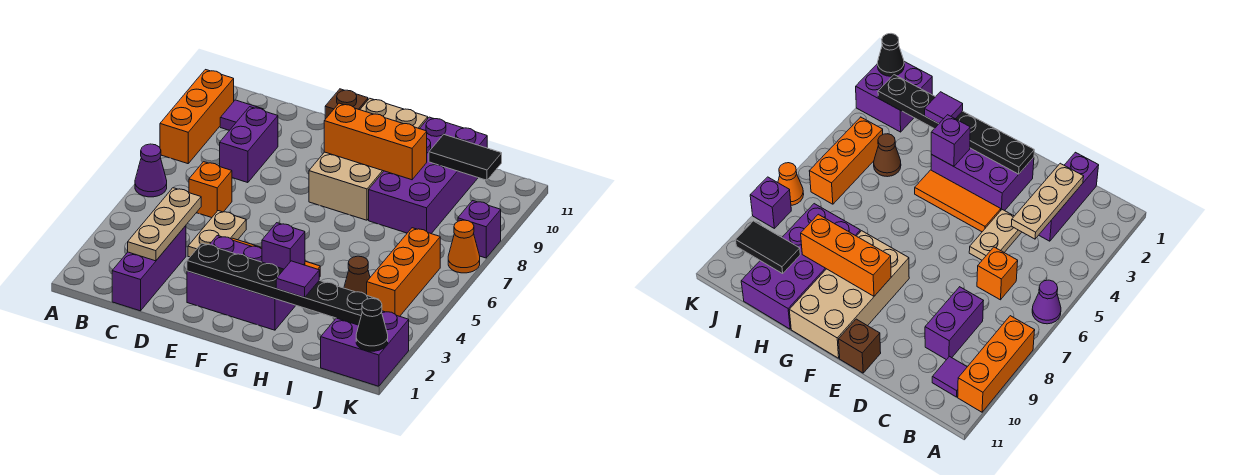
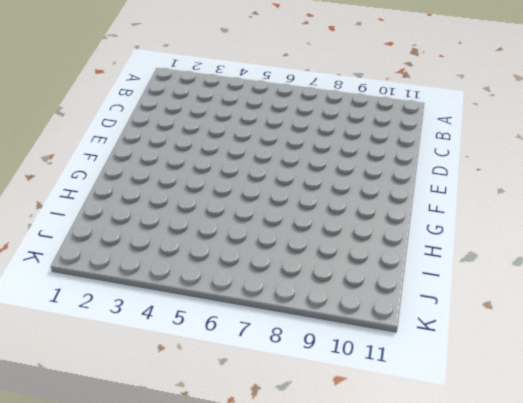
none -> purple cone A6 level 1
none -> orange brick A8:A10 level 1
none -> purple tile B10 level 1

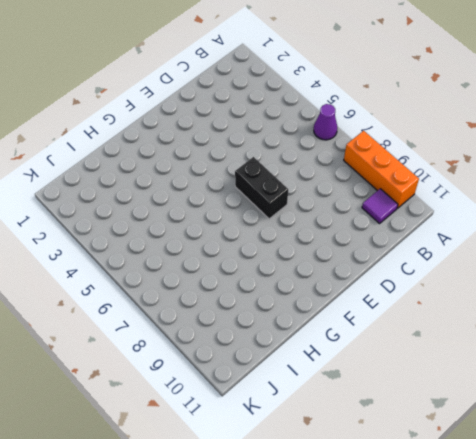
black brick E6:E7 level 1 -> none
none -> purple brick C1:C3 level 1
none -> orange brick C6 level 1
none -> purple brick C8:C9 level 1

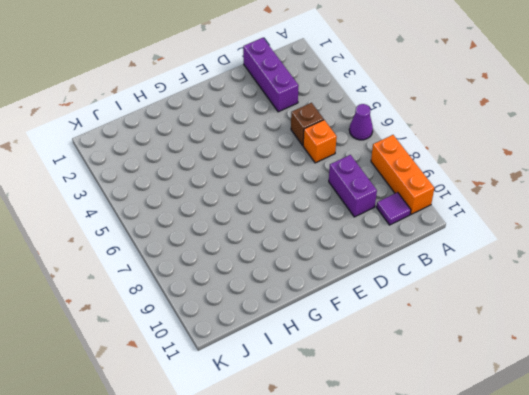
brown brick C5 level 1 -> brown brick E11 level 1
none -> tan plate D4:D5 level 1
none -> purple brick E2:G3 level 1
none -> orange tile E4:G4 level 1

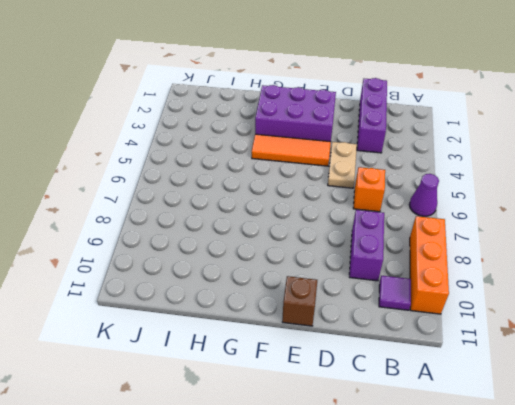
none -> tan brick F8:G11 level 1
none -> purple brick H8:I11 level 1
none -> brown cone I4 level 1

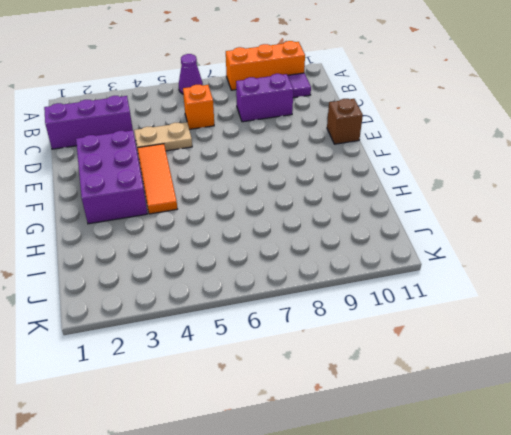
none -> tan brick F8:G11 level 1
none -> purple brick H8:I11 level 1
none -> brown cone I4 level 1

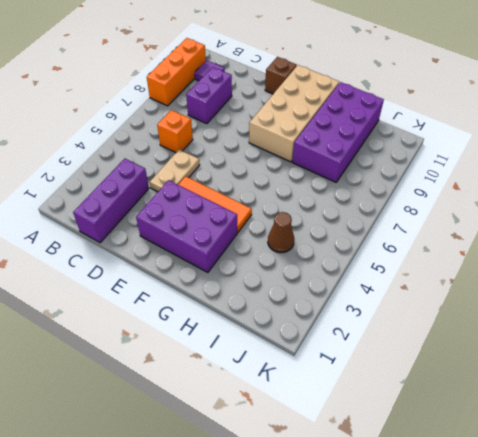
none -> purple cone A6 level 1
none -> purple brick J1:K2 level 1
none -> orange brick J4:J6 level 1

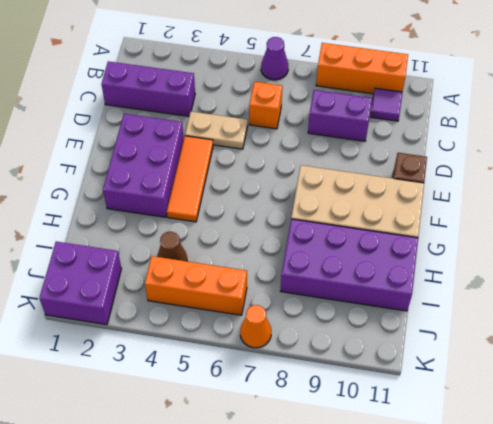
none -> purple brick K8 level 1
none -> tan plate C2:C4 level 2
none -> black plate E2:J2 level 2

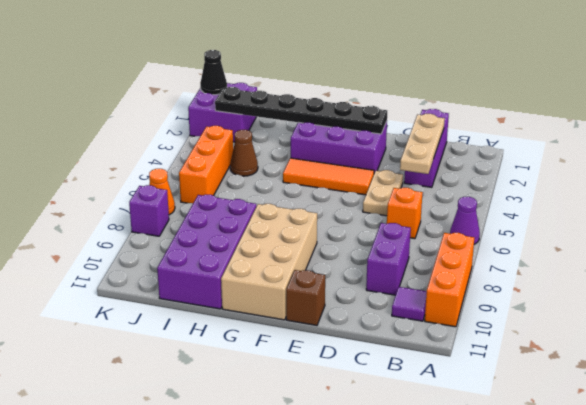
none -> orange brick F9:H9 level 2
none -> purple brick G3 level 2
none -> black tile I10:J10 level 2

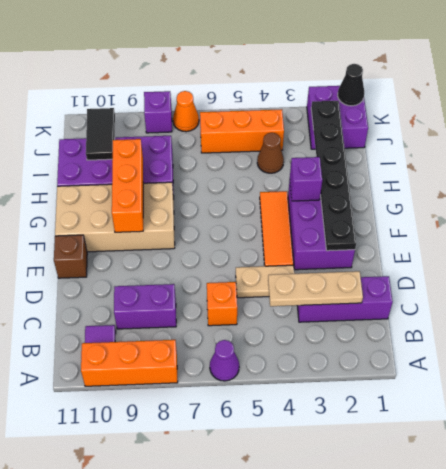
none -> purple tile H2 level 3

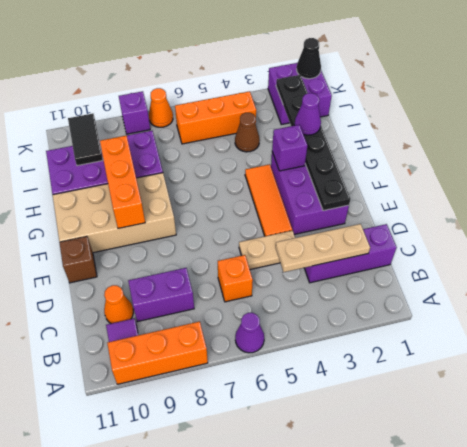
orange cone C10 level 1 -> none
purple cone H2 level 3 -> purple tile H2 level 3

